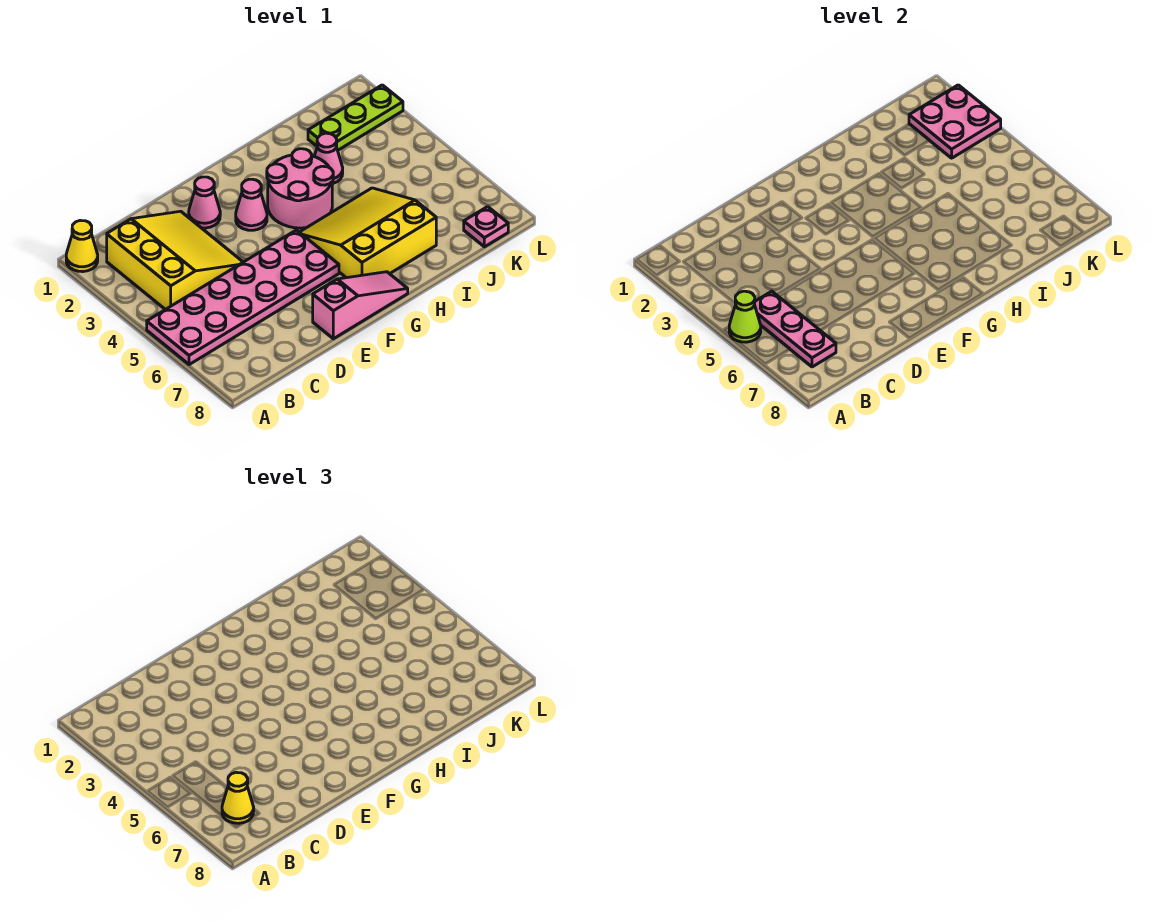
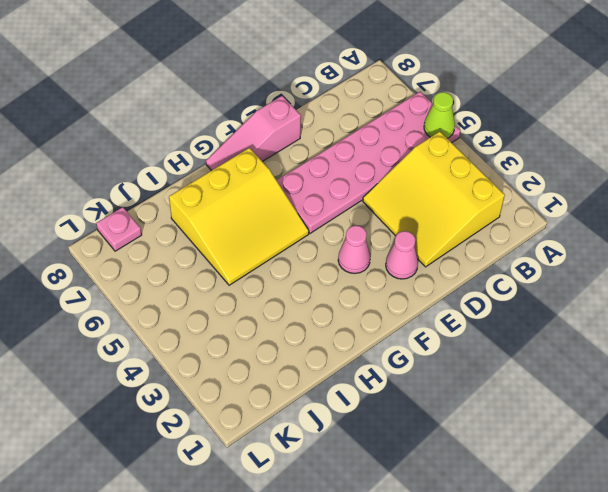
none -> yellow cone A1 level 1
none -> pink round brick G3:H4 level 1
none -> pink cone I3 level 1

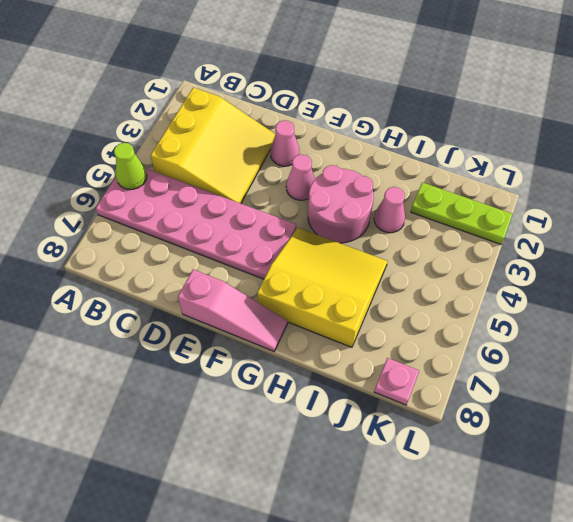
none -> yellow cone A1 level 1
none -> pink plate B5:B7 level 2
none -> pink plate K2:L3 level 2

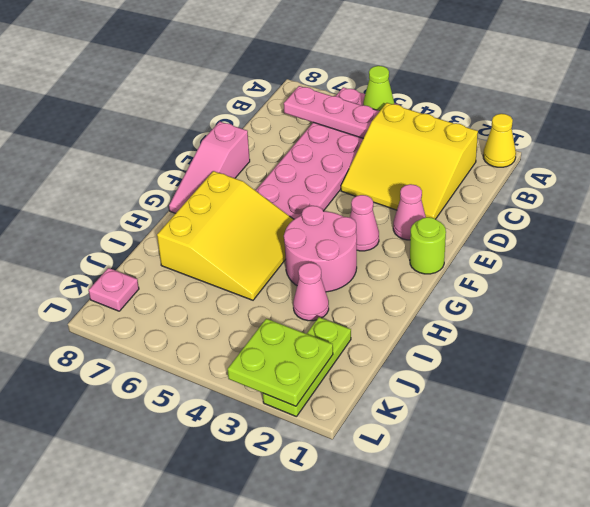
lime round brick F1 level 1 -> none
lime plate K2:L3 level 2 -> pink plate K2:L3 level 2
none -> yellow cone B7 level 3

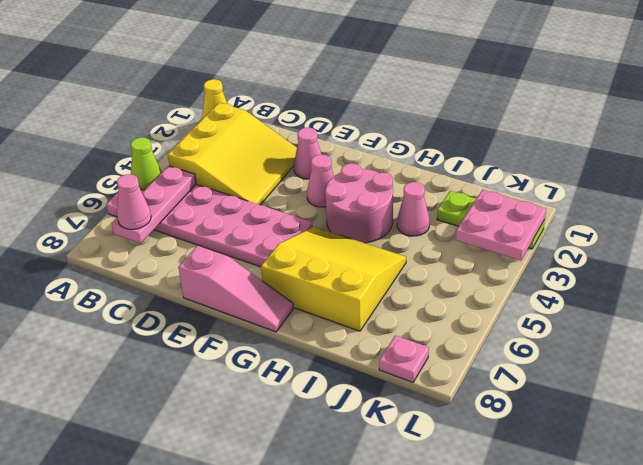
pink cone B7 level 3 -> yellow cone B7 level 3

